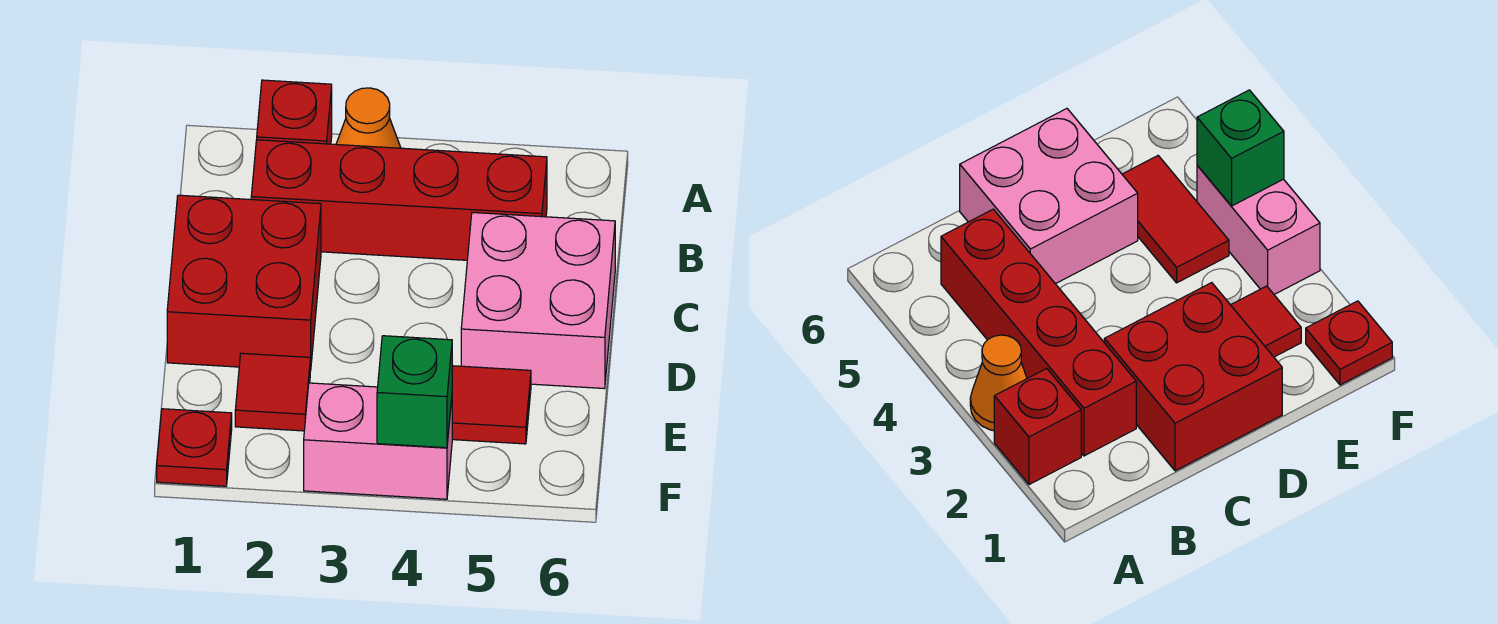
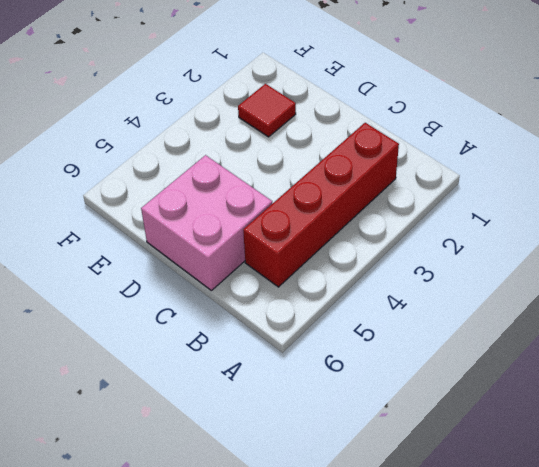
none -> red brick A2 level 1
none -> orange cone A3 level 1

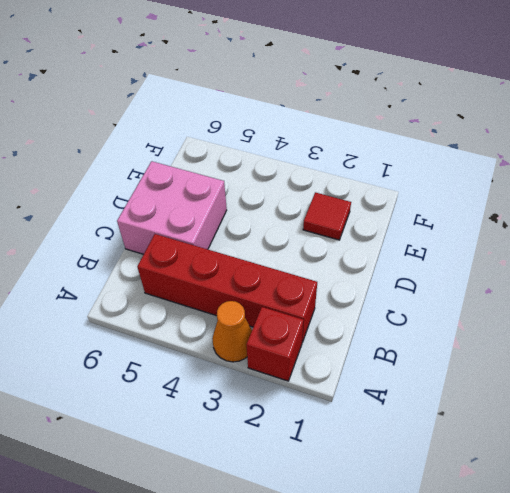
none -> red brick C1:D2 level 1
none -> red tile E4:E5 level 1

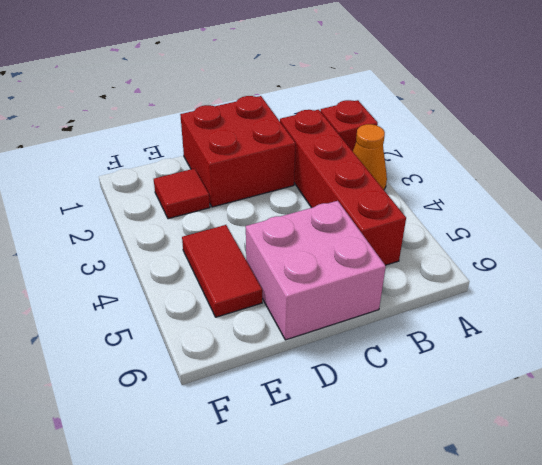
none -> red plate F1 level 1
none -> pink brick F3:F4 level 1

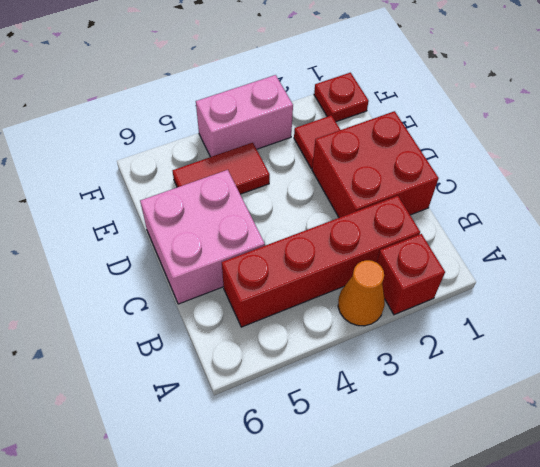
none -> green brick F4 level 2

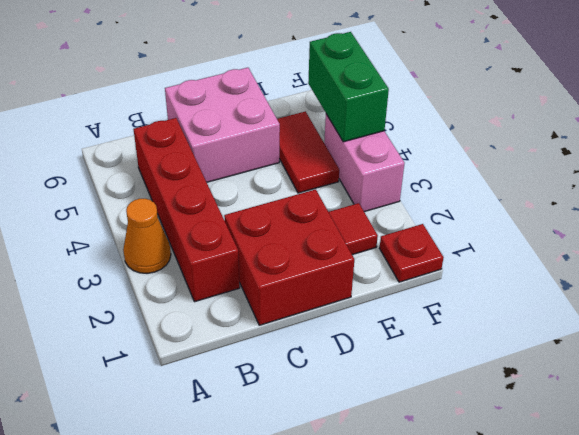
green brick F4:F5 level 2 -> green brick F4 level 2
none -> red brick A2 level 1

